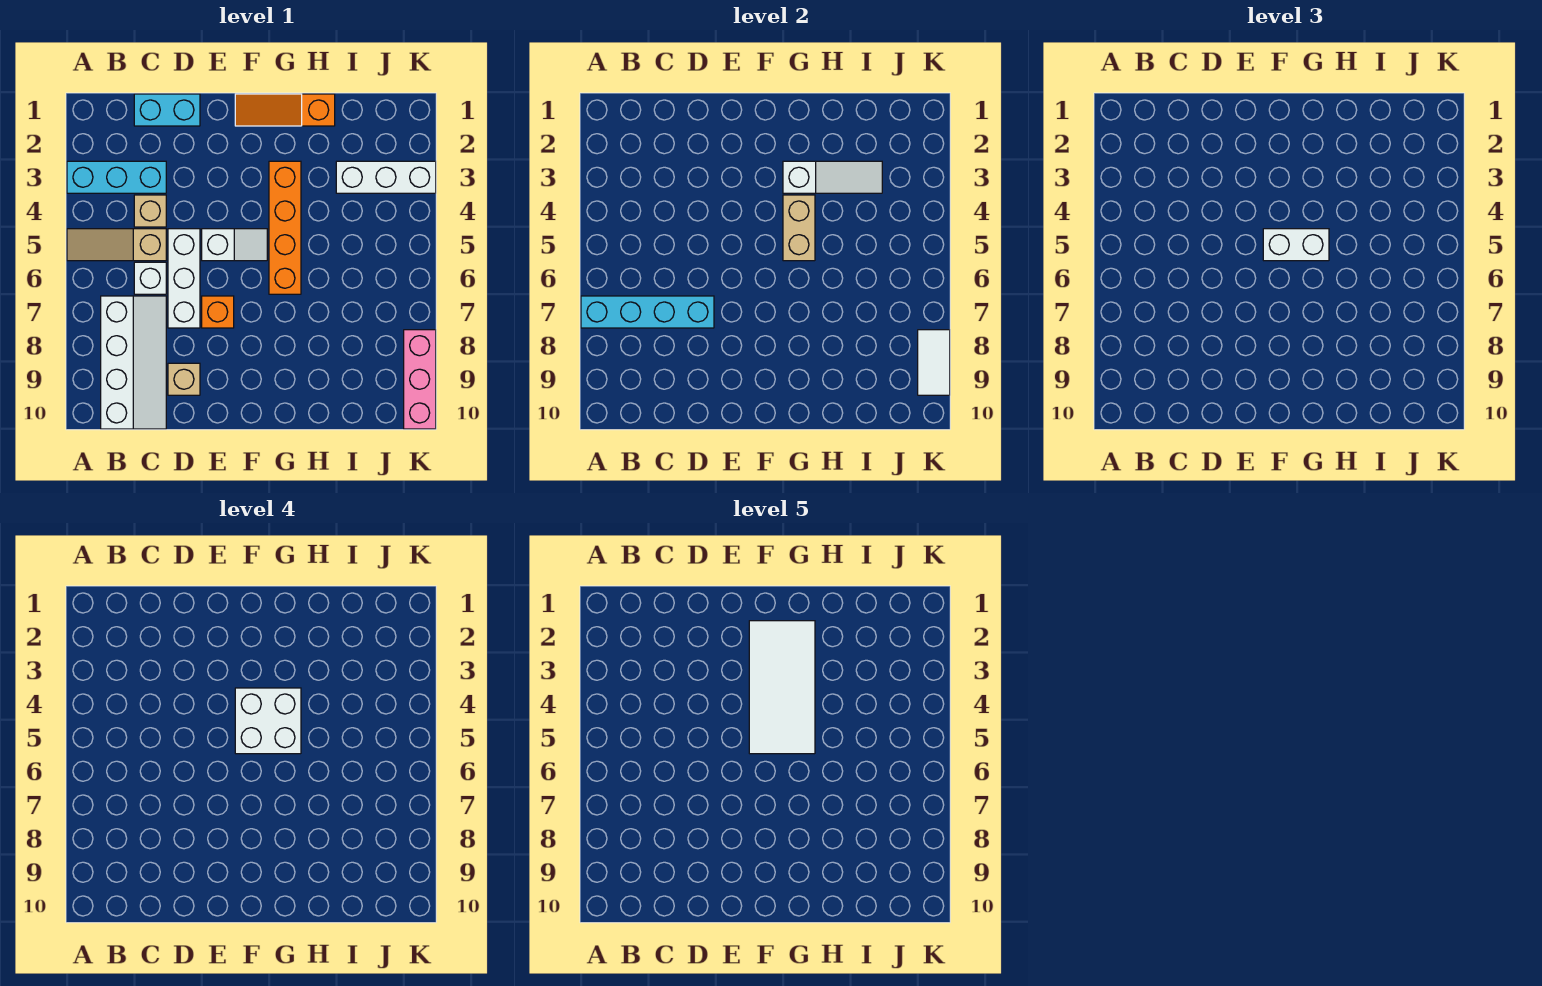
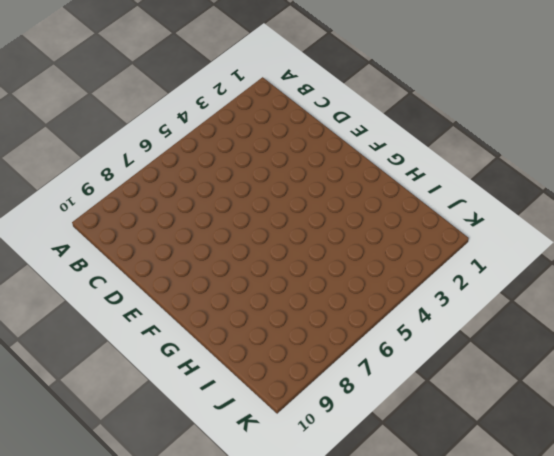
none -> cyan brick A3:C3 level 1
none -> tan slope A5:C5 level 1 top C
none -> white slope B7:C10 level 1 top B

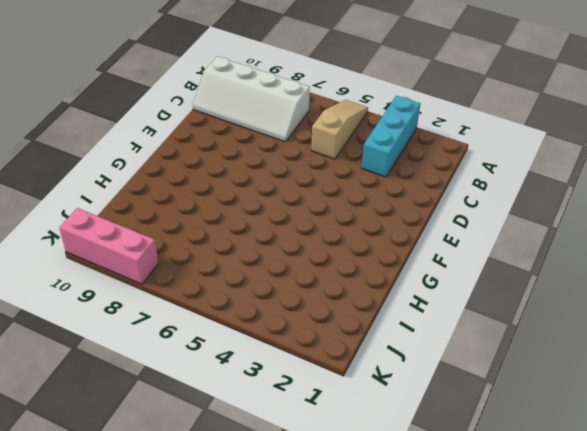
none -> cyan brick C1:D1 level 1
none -> tan brick C4 level 1
none -> white brick C6 level 1

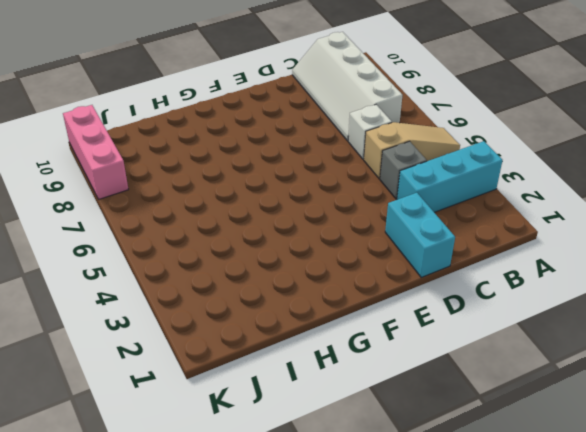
grey brick C4 level 1 -> tan brick C4 level 1
cyan brick D1:D2 level 1 -> cyan brick C1:D1 level 1
none -> white brick D5:D7 level 1
none -> tan brick D9 level 1
none -> white slope E5:F5 level 1 top E

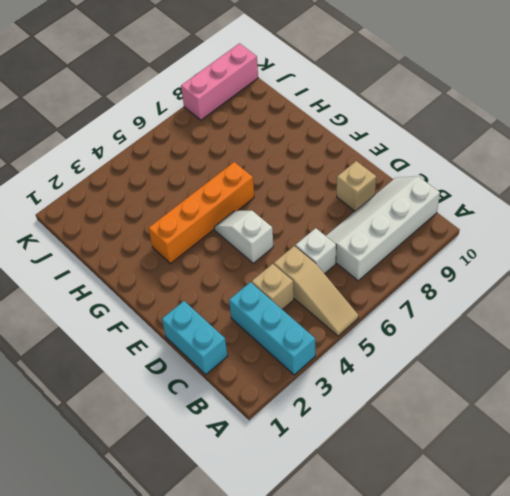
none -> white brick D5:D7 level 1
none -> orange brick E7 level 1
none -> orange slope F1:H1 level 1 top H

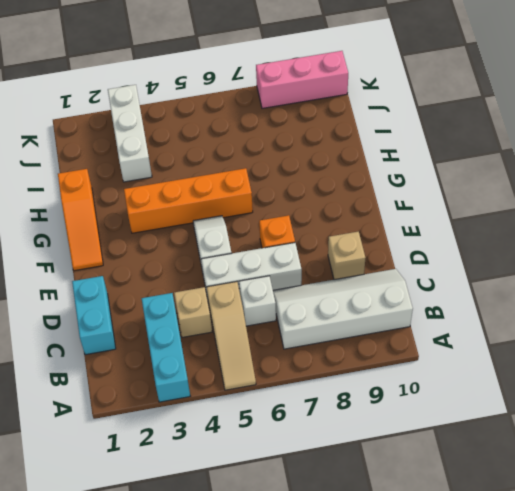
none -> cyan brick A7:D7 level 2
none -> white slope G3:I3 level 2 top G
none -> tan brick G4:G5 level 2

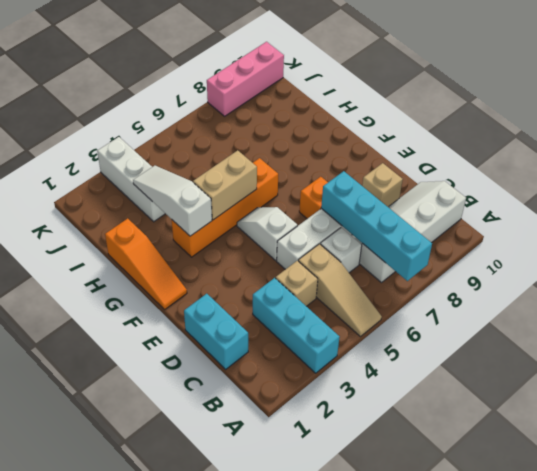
none -> white tile K8:K9 level 2
none -> white brick F5:G5 level 3
none -> white brick F4:G5 level 4

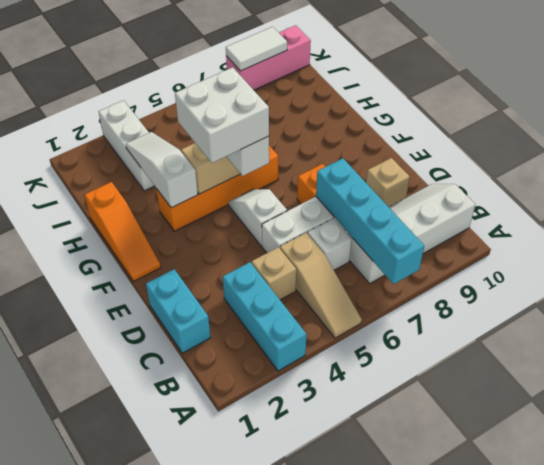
none -> white tile F2:G5 level 5

